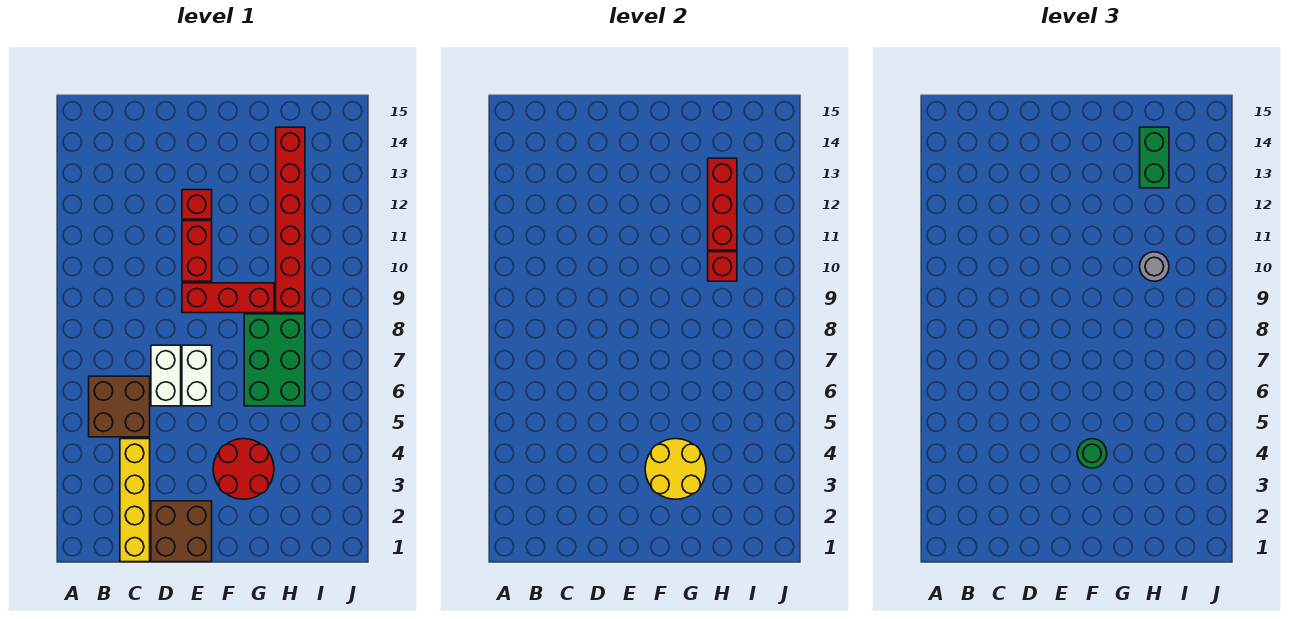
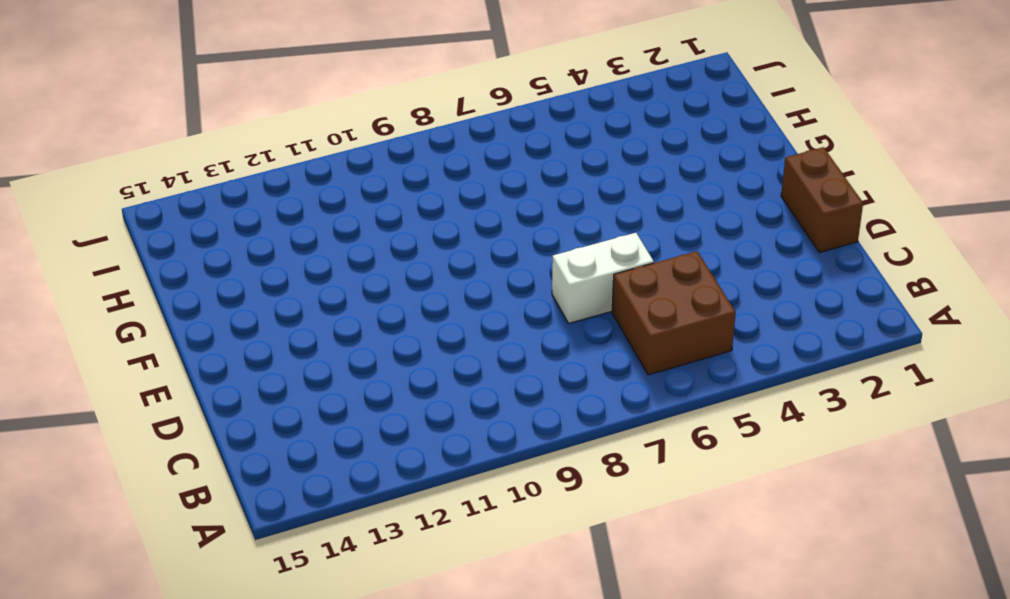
brown brick D1:E1 level 1 -> brown brick D1:E2 level 1
none -> yellow brick C1:C4 level 1
none -> white brick E6:E7 level 1
none -> red brick E9:G9 level 1

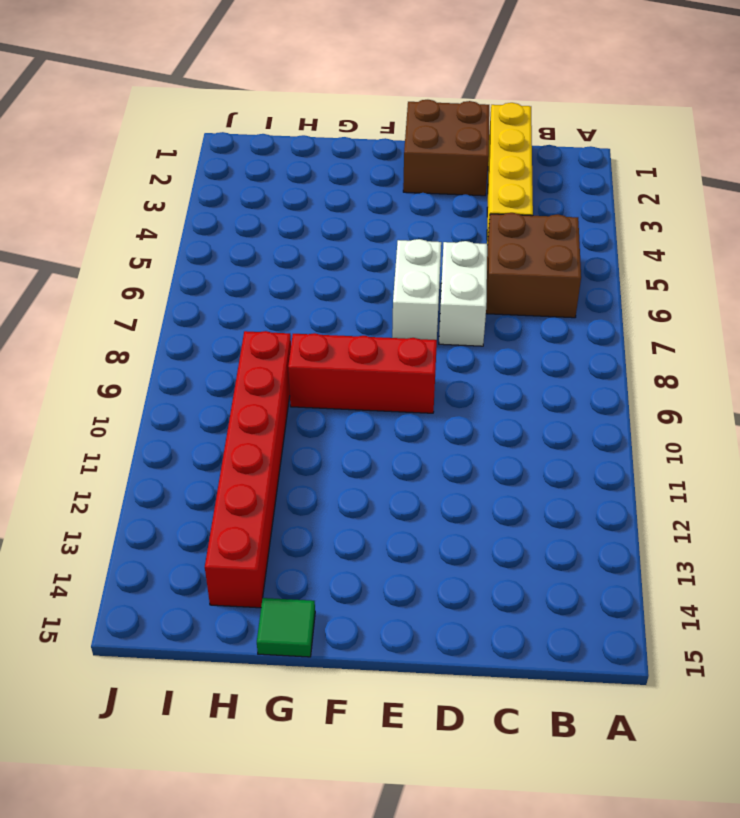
green tile G15 level 1 -> none
none -> red brick E10:E11 level 1
none -> red brick E12 level 1
none -> red round brick F3:G4 level 1

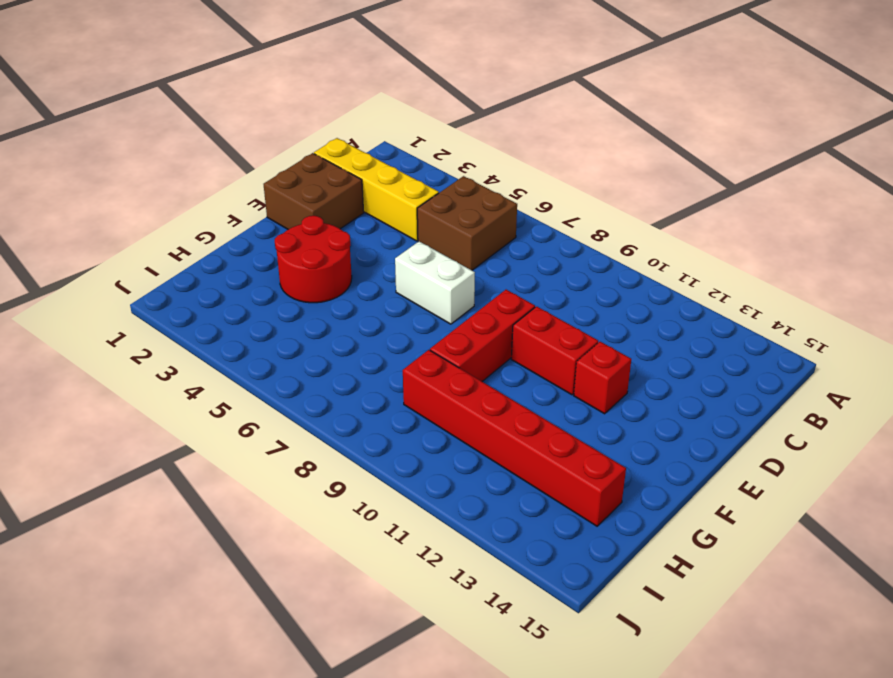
none -> white brick D6:D7 level 1
none -> green brick G6:H8 level 1
none -> yellow round brick F3:G4 level 2

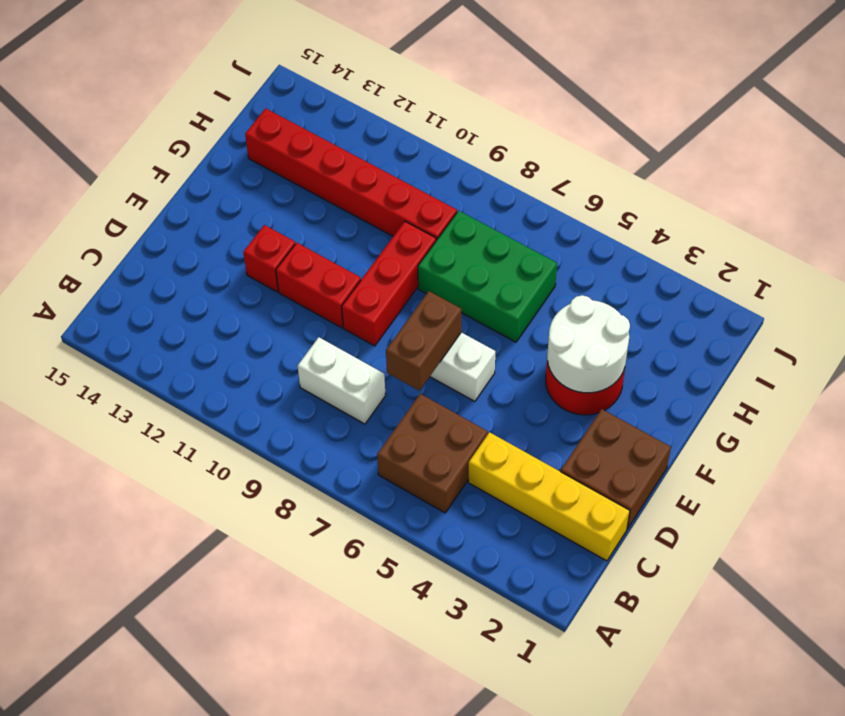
white brick C8:C9 level 1 -> white brick D6:D7 level 1
brown brick D7:E7 level 2 -> none
white round brick F3:G4 level 2 -> yellow round brick F3:G4 level 2
none -> red brick H10 level 2
none -> red brick H11:H13 level 2
none -> green round brick F4 level 3

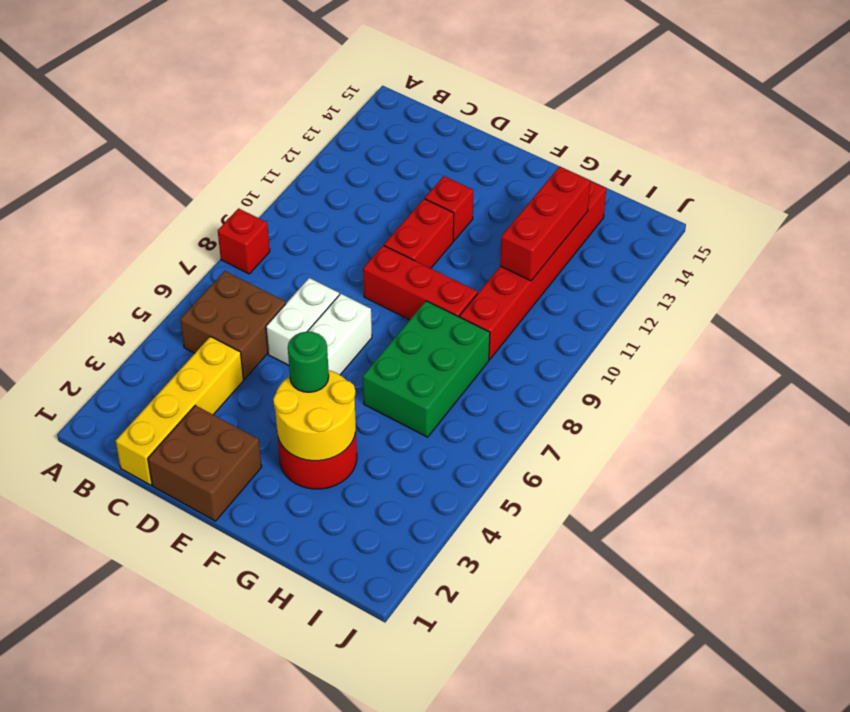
red brick A8 level 1 -> red brick H10 level 2
none -> grey round brick H10 level 3
none -> green brick H13:H14 level 3

